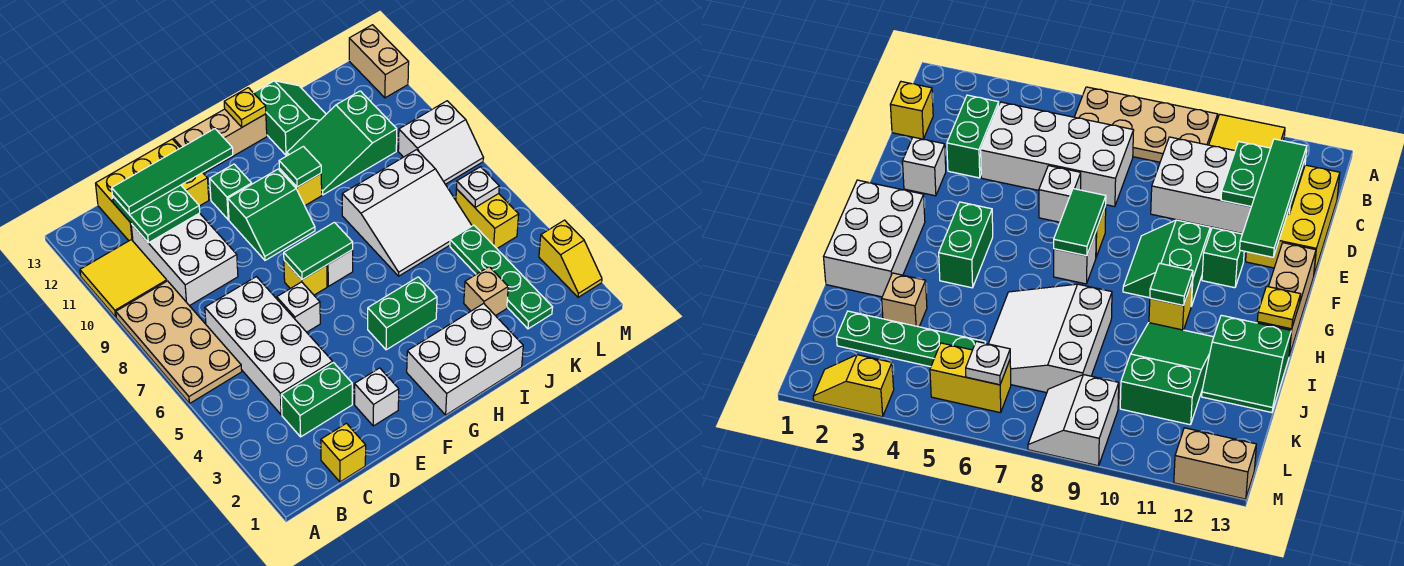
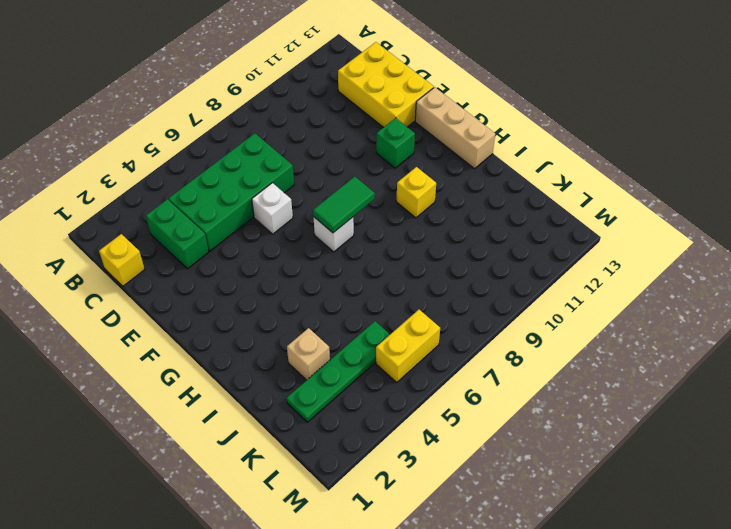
green brick C4:D7 level 1 -> white brick C4:D7 level 1
green tile G7:G8 level 2 -> green tile F7:G7 level 2
none -> tan plate A6:B9 level 1
none -> yellow tile A10:B11 level 1
none -> white brick C9:D11 level 1
none -> white brick E2 level 1

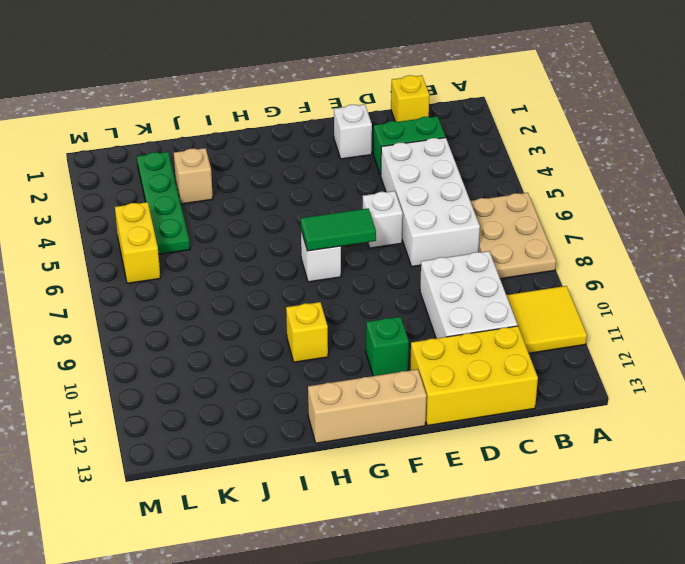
tan plate A6:B8 level 1 -> tan plate A6:B9 level 1
none -> yellow brick F7 level 1
none -> green slope F9:G10 level 1 top 10
none -> white brick G1:I2 level 1
none -> green brick G4:H4 level 1

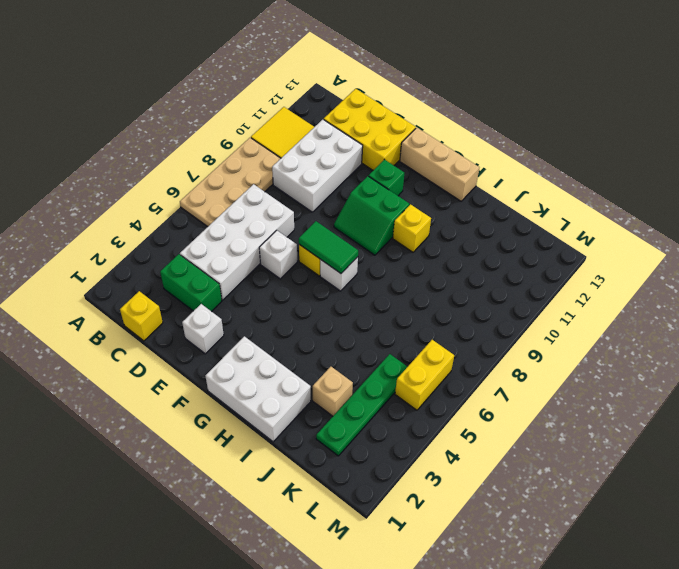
none -> green brick G4:H4 level 1
none -> white slope I6:K8 level 1 top 8
none -> green slope I10:K11 level 1 top K
none -> green slope I12:J13 level 1 top I

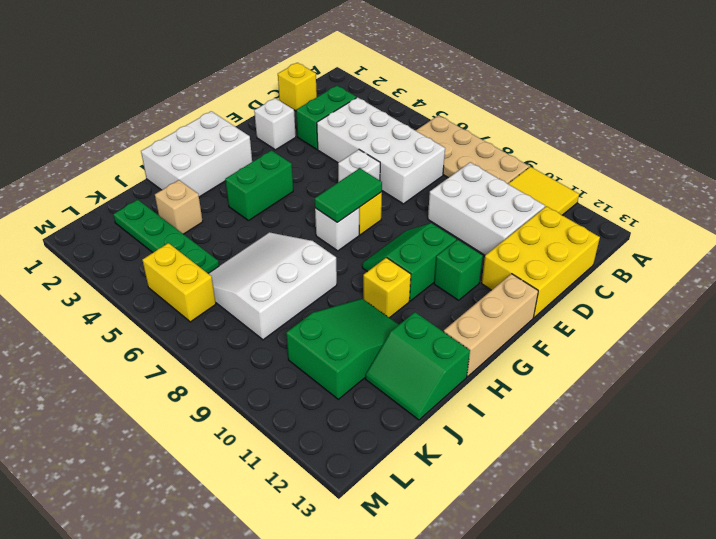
none -> white slope L8:M9 level 1 top 9
none -> yellow slope M2:M3 level 1 top 3
none -> tan brick M12:M13 level 1
none -> green plate C11:D12 level 2

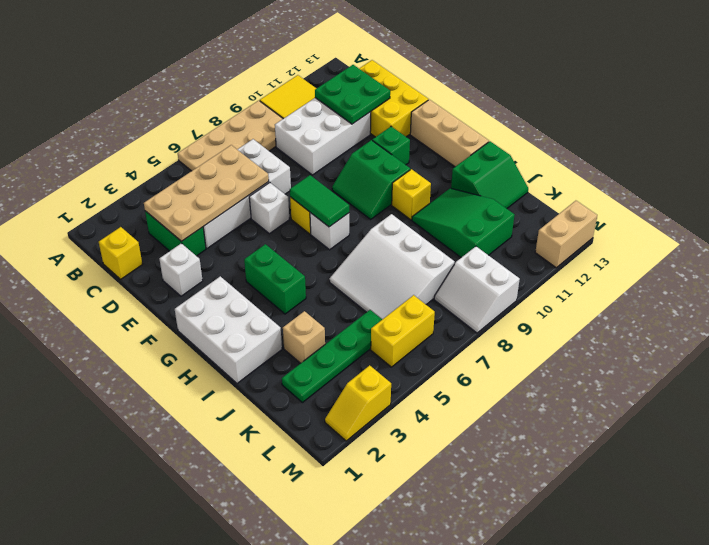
tan plate C3:D6 level 2 -> none
none -> green tile H10 level 2
none -> yellow plate H13 level 2
none -> white plate L6 level 2
none -> green tile C12:F12 level 3

